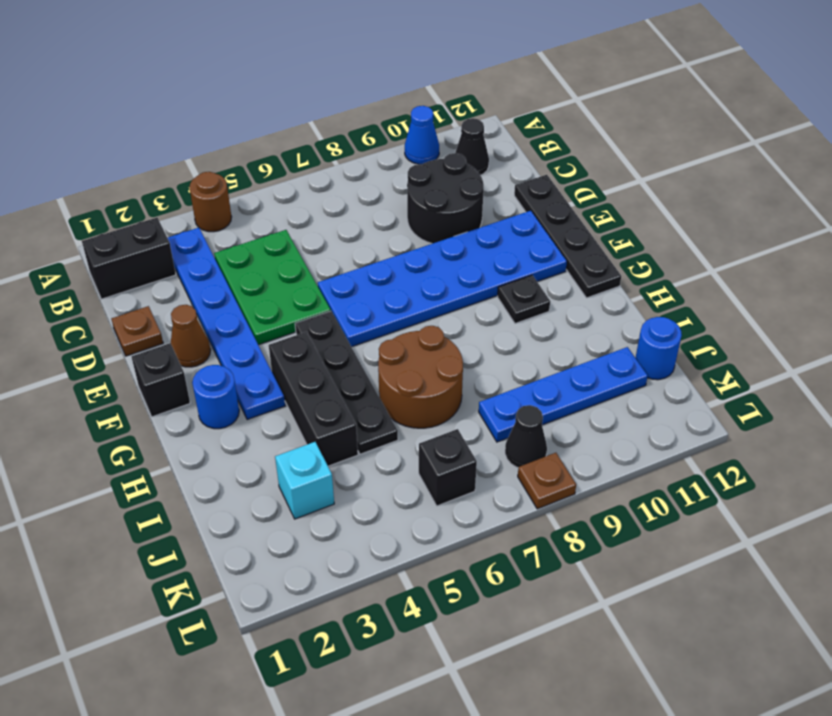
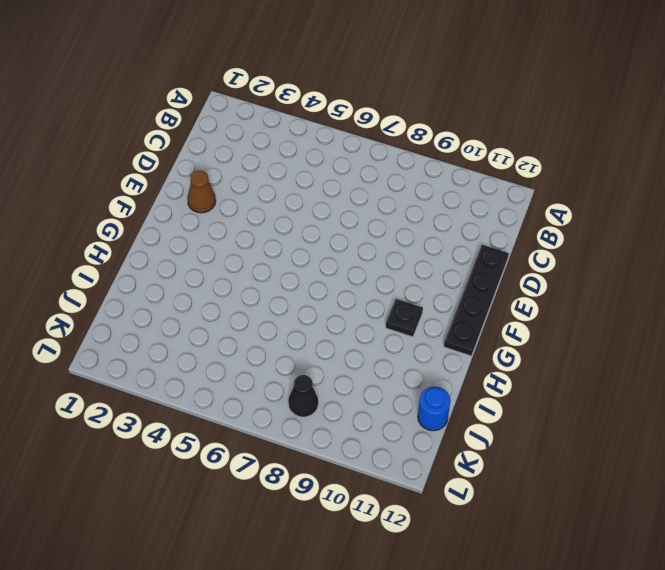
none -> brown round brick A4 level 1
none -> blue cone A10 level 1
none -> black brick B1:B2 level 1

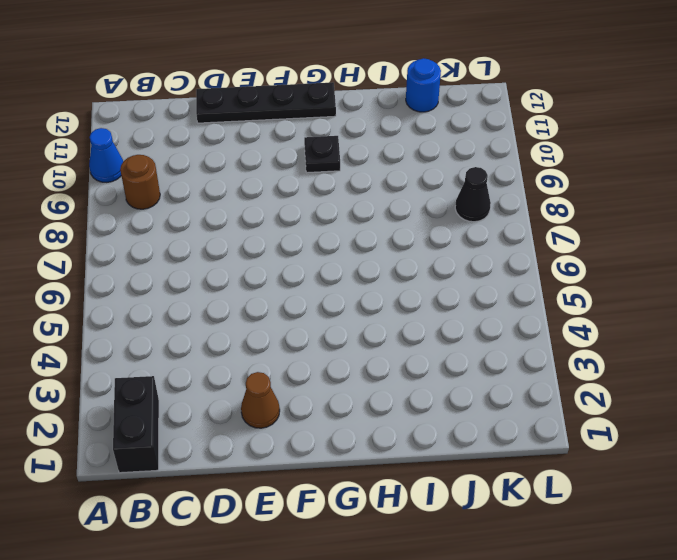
brown round brick B9 level 1 -> brown round brick A4 level 1
none -> blue plate B3:G3 level 1
none -> black cone B11 level 1
none -> green plate C4:E5 level 1

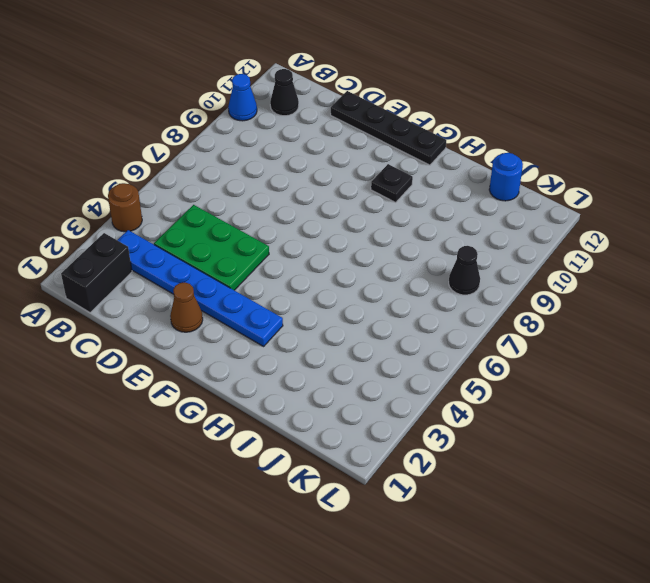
none -> black round brick C9:D10 level 1
none -> brown plate D1 level 1
none -> blue plate E6:F11 level 1

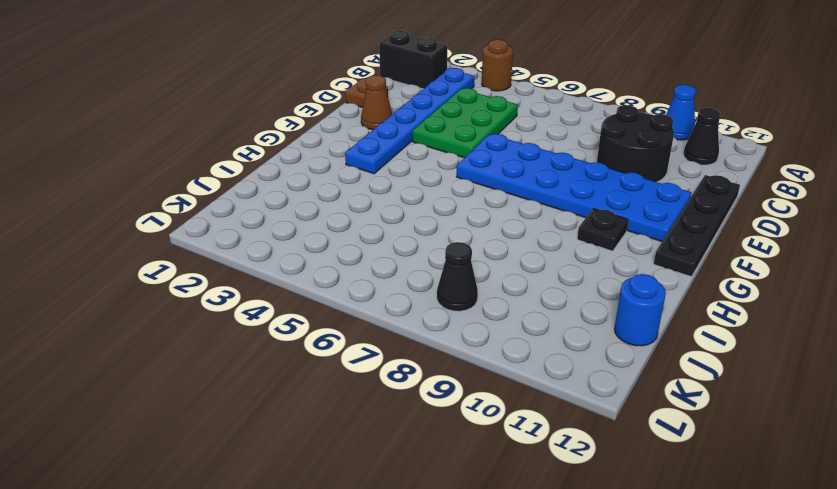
none -> black brick F1 level 1
none -> black plate F5:I5 level 1
none -> blue round brick G2 level 1

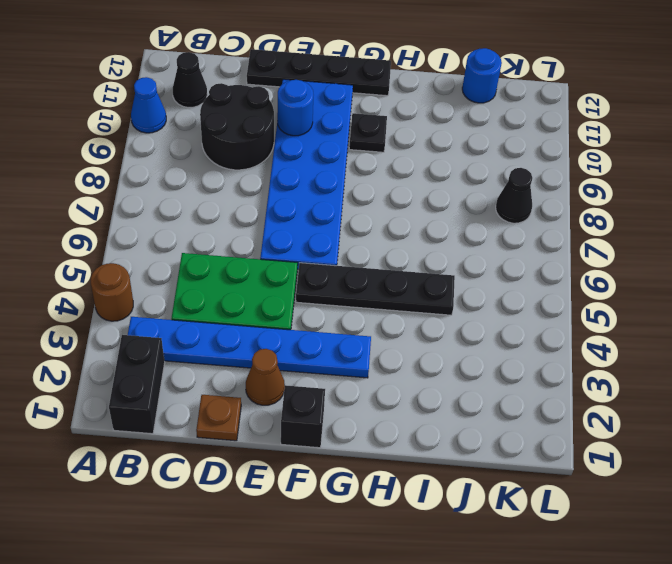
blue round brick E10 level 2 -> blue round brick G2 level 1
none -> black brick G4:I4 level 1
none -> brown round brick H6:I7 level 1
none -> cyan brick J3 level 1

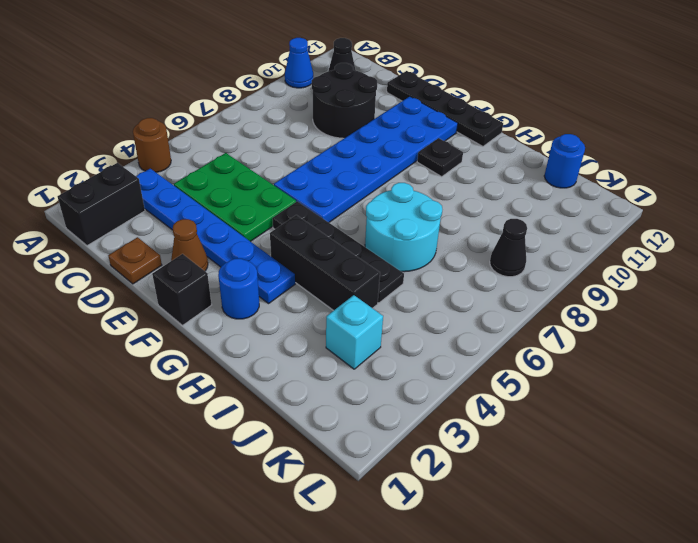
cyan round brick H6:I7 level 1 -> brown round brick H6:I7 level 1
none -> blue plate J8:J11 level 1
none -> black brick K6 level 1
none -> brown plate L8 level 1

